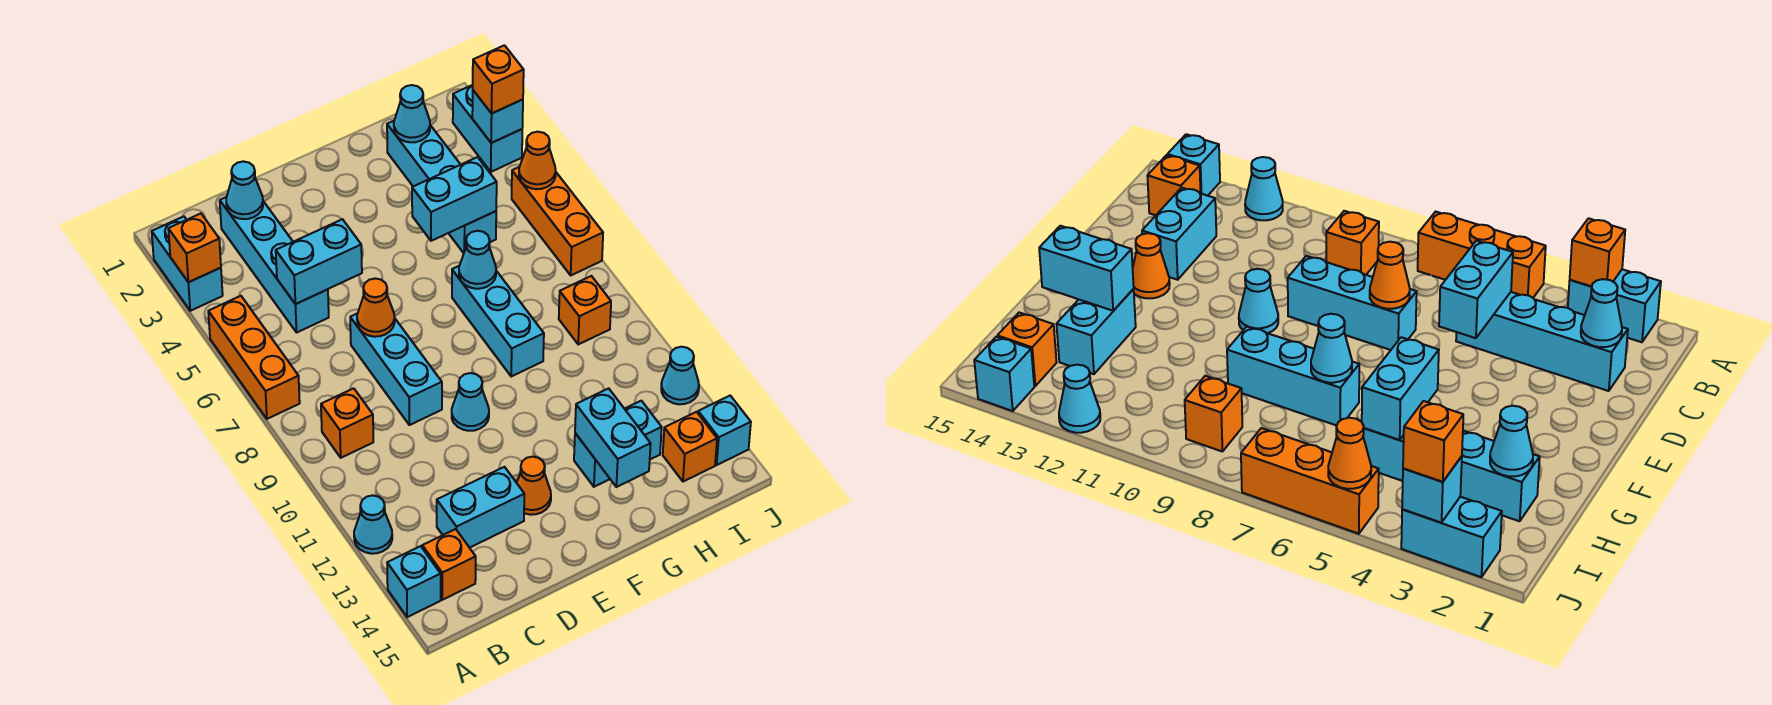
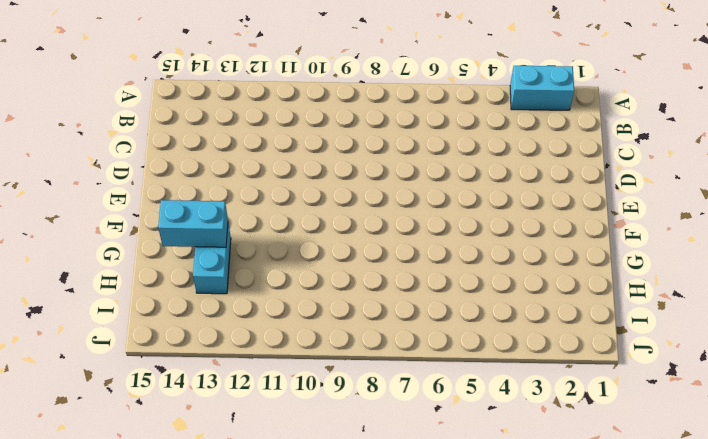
none -> orange brick A5:A7 level 1
none -> cyan cone A12 level 1
none -> cyan brick A14 level 1
none -> orange brick B9 level 1

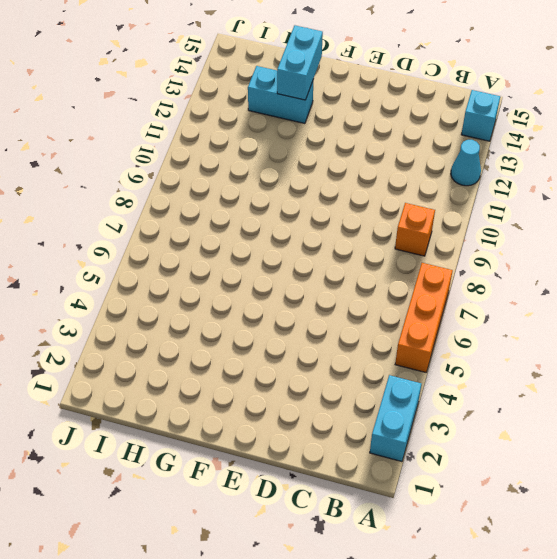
none -> orange brick B14 level 1
none -> cyan brick C2:C5 level 1
none -> cyan brick C13:D13 level 1
none -> cyan brick D7:D9 level 1

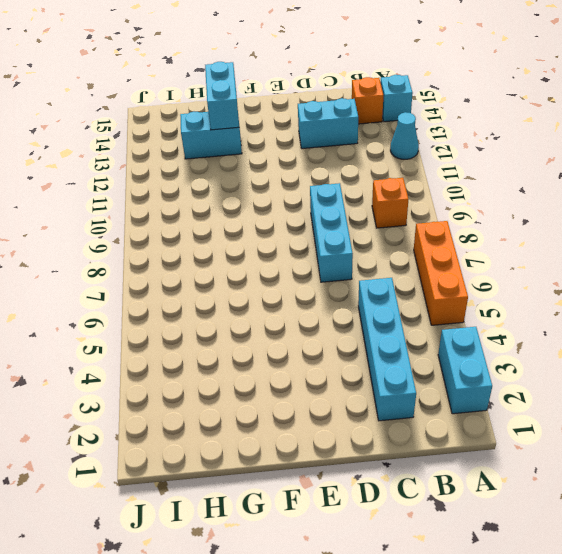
none -> cyan cone E10 level 1
none -> orange cone E13 level 1
none -> cyan brick G7:G9 level 1
none -> cyan brick H2:H5 level 1

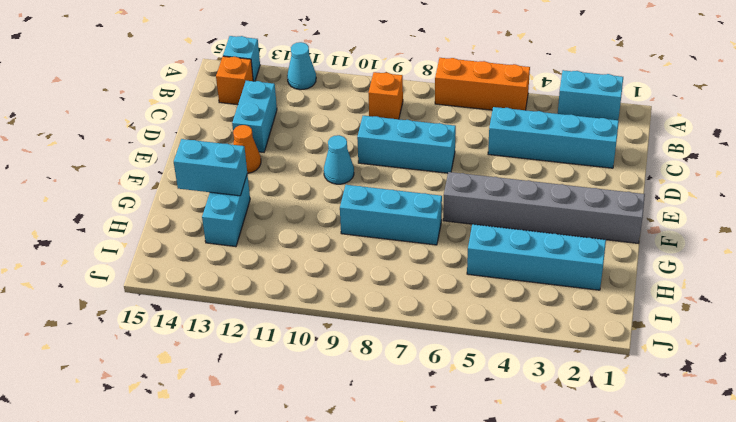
grey brick F1:F6 level 1 -> none
none -> orange brick I9 level 1
none -> orange brick I14 level 1
none -> cyan brick J2:J3 level 1
none -> orange brick J5:J7 level 1

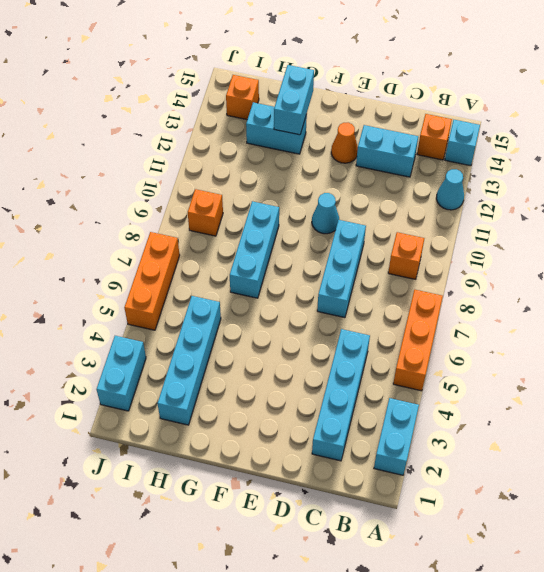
none -> cyan cone J12 level 1
none -> cyan brick J14 level 1
none -> orange brick A3 level 2
none -> cyan cone C2 level 2

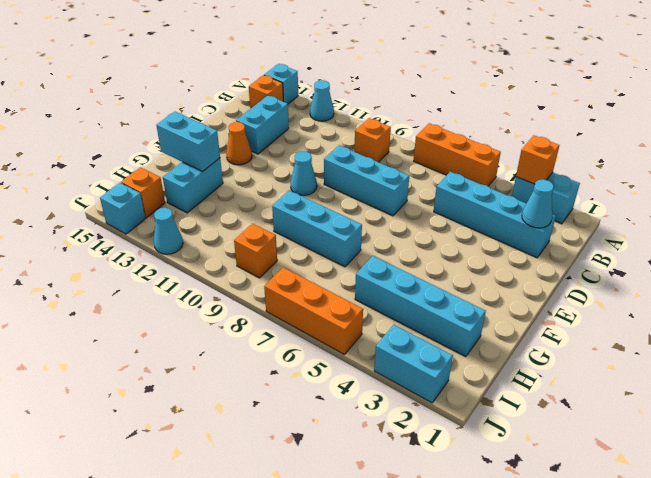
none -> cyan brick C5:D5 level 2
none -> orange cone D7 level 2
none -> cyan brick G5:H5 level 2
none -> cyan cone G7 level 2

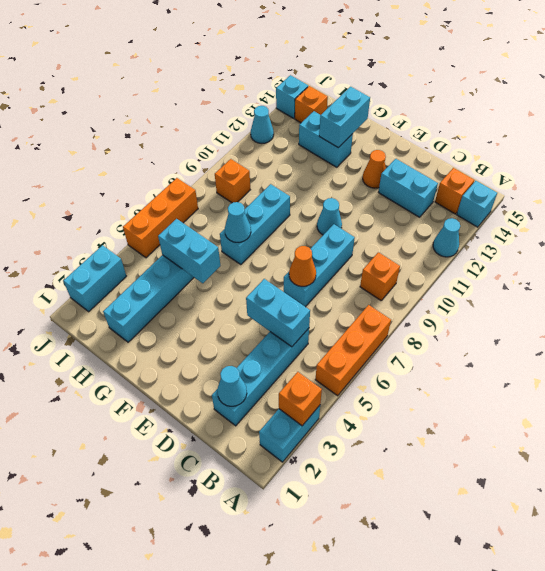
none -> cyan cone H2 level 2
none -> cyan brick J3 level 2
none -> orange cone J5 level 2
none -> orange brick J3 level 3

